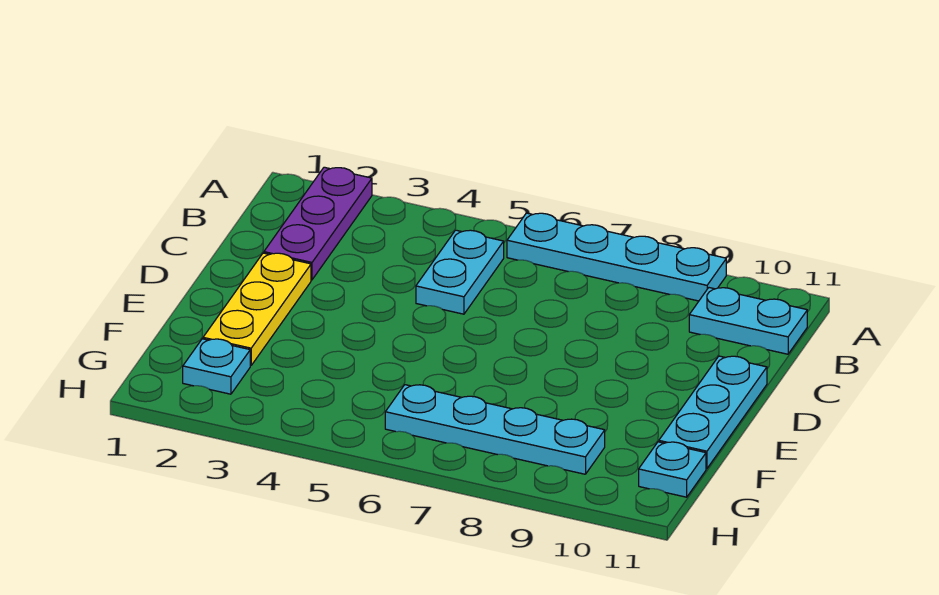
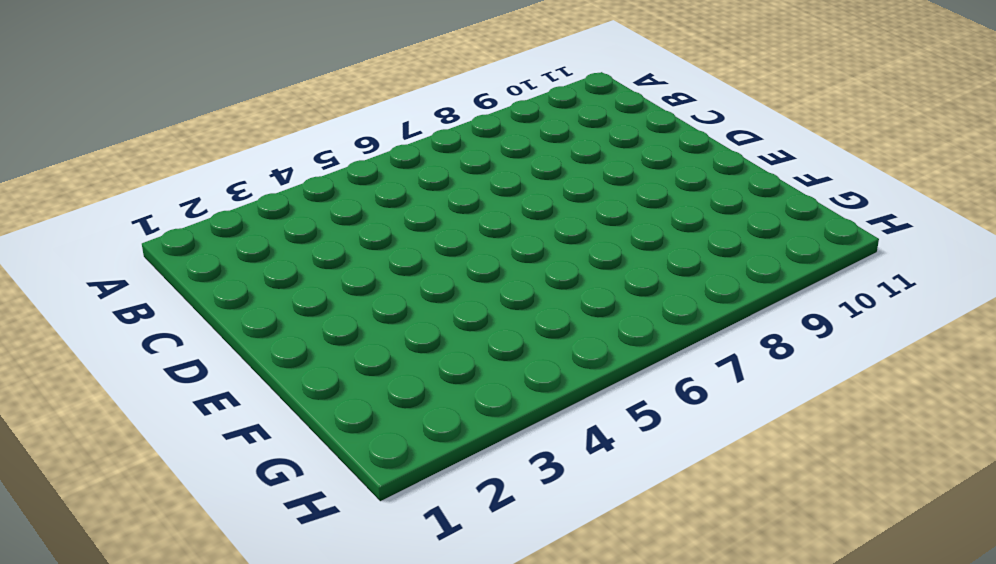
none -> purple plate A2:C2 level 1
none -> cyan plate A6:A9 level 1

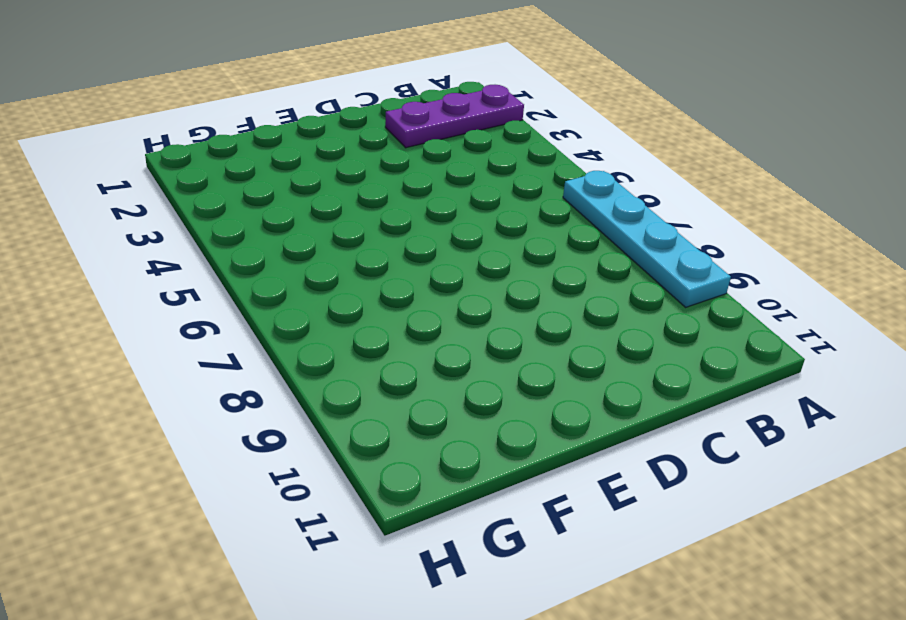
none -> cyan plate B5:C5 level 1
none -> cyan plate B10:B11 level 1

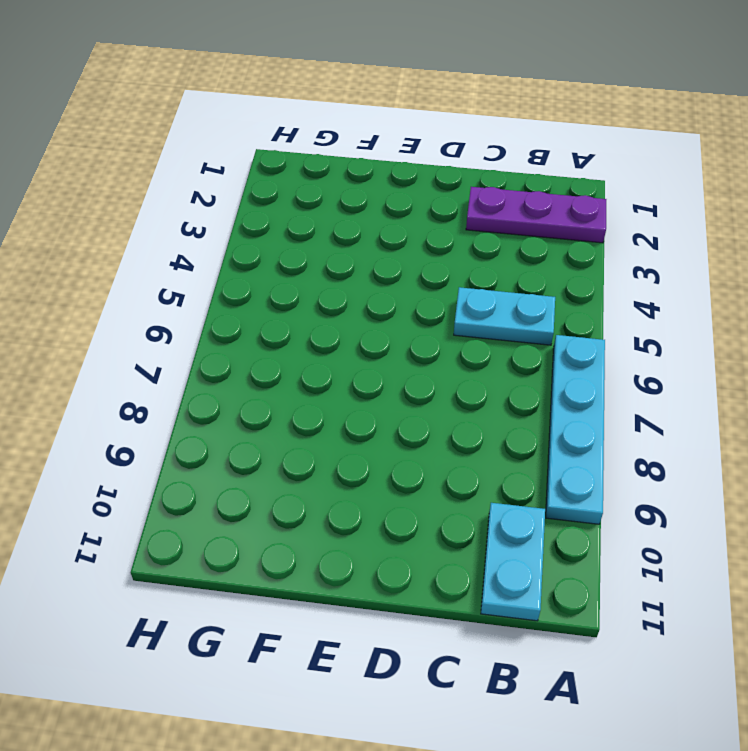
none -> yellow plate D2:F2 level 1
none -> cyan plate D11:F11 level 1

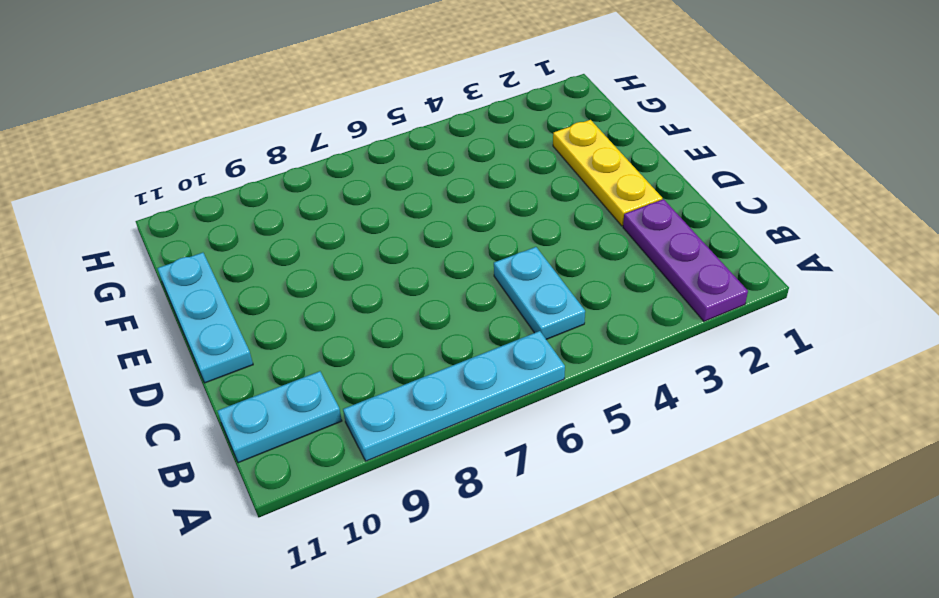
none -> cyan plate G2 level 1
none -> cyan plate G6:G9 level 1

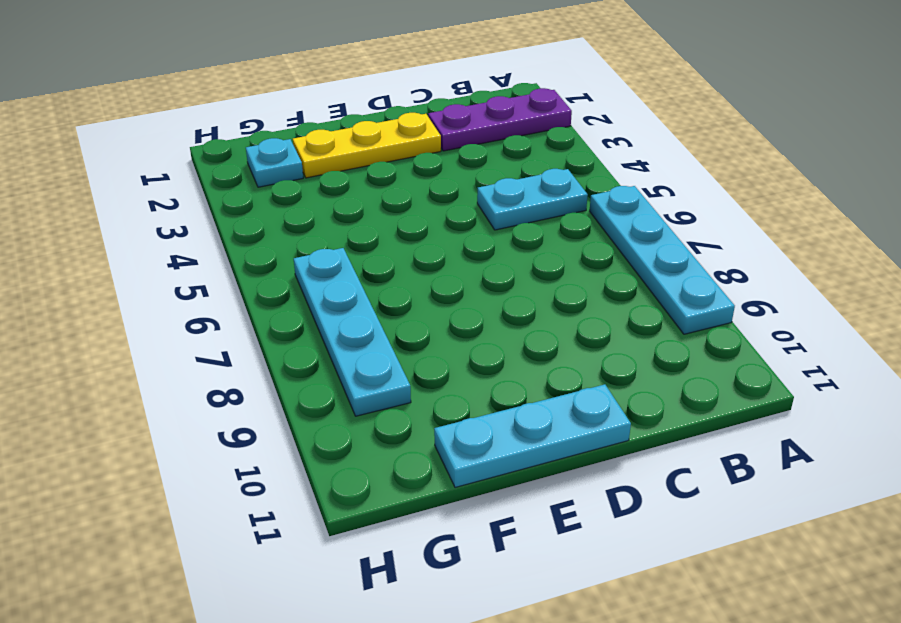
none -> cyan plate B10:B11 level 1
none -> cyan plate G11 level 1

